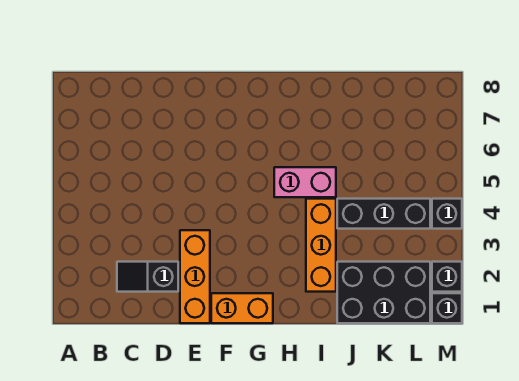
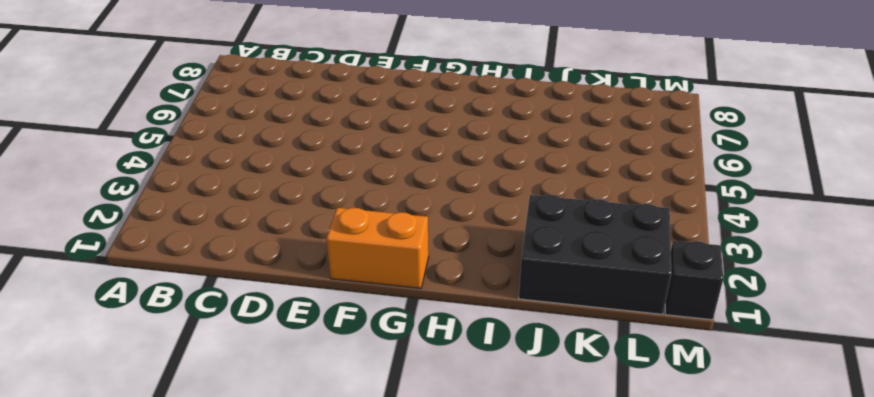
none -> black slope C2:D2 level 1 top D
none -> orange brick E1:E3 level 1

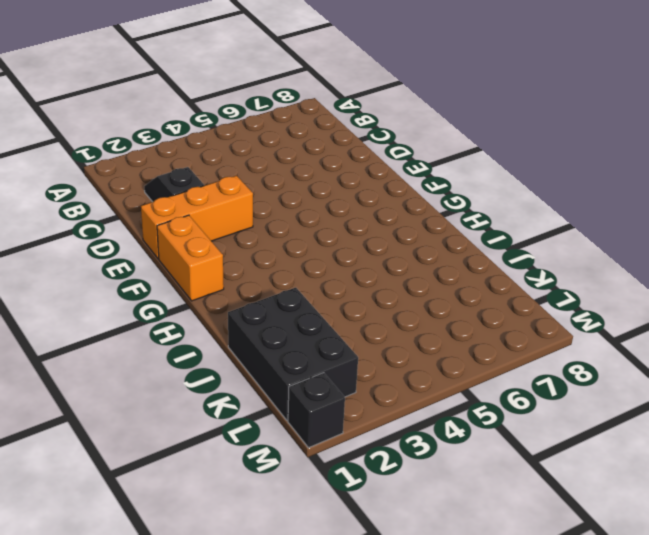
none -> pink brick H5:I5 level 1
none -> orange brick I2:I4 level 1

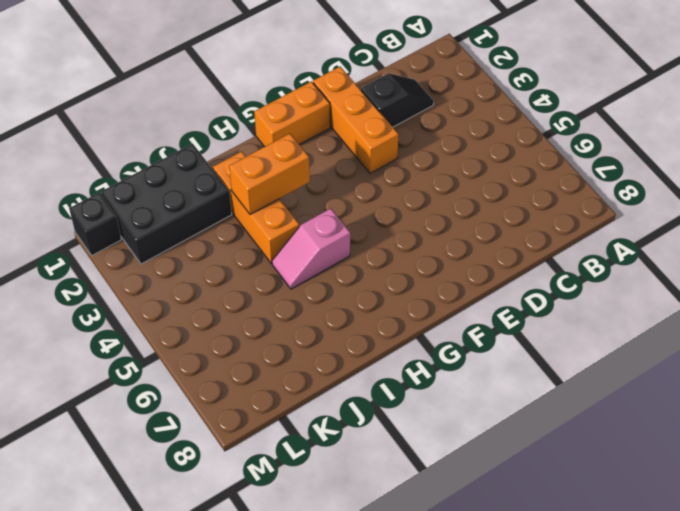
orange brick H3:I3 level 2 -> none
pink slope H5:I5 level 1 top H -> pink brick H5:I5 level 1
none -> black brick J4:L4 level 1
none -> black brick M2 level 1

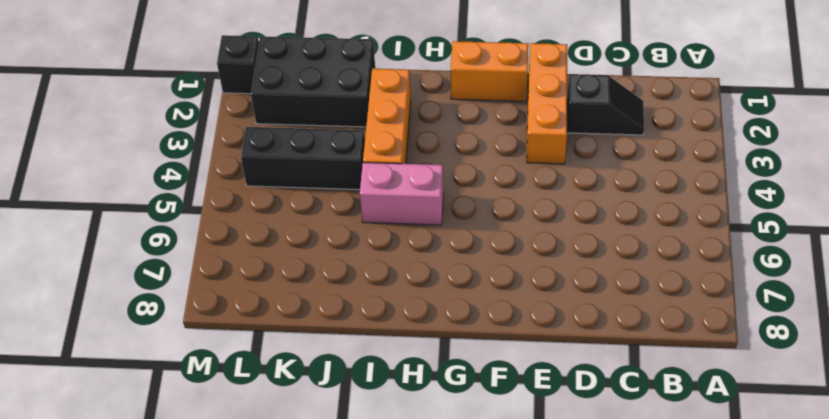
none -> black brick M2 level 1
none -> black brick M4 level 1

